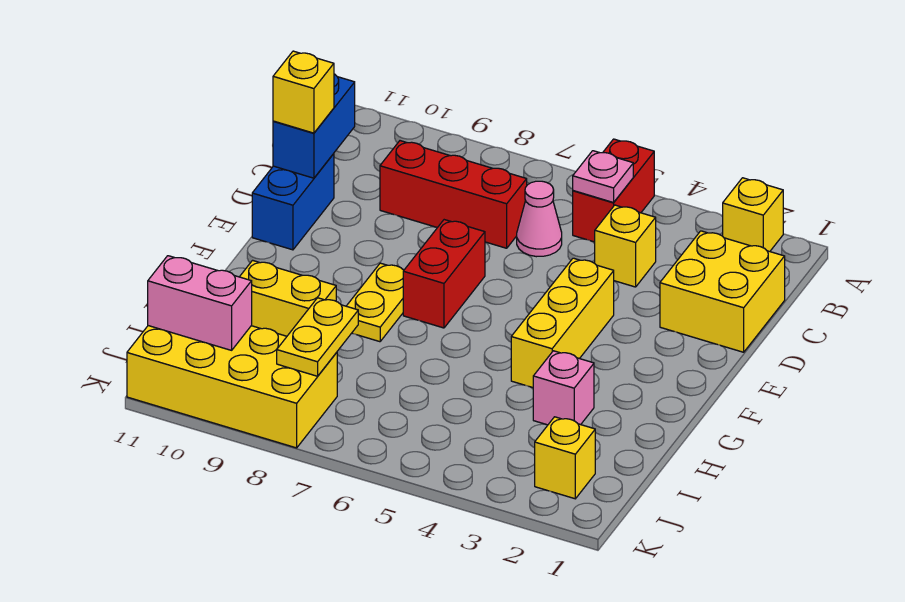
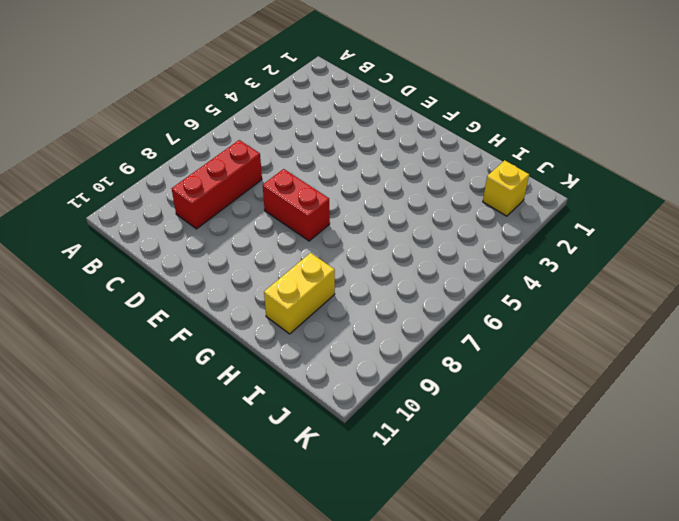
none -> yellow brick A2 level 1
none -> red brick A5:B5 level 1
none -> yellow brick C1:D2 level 1

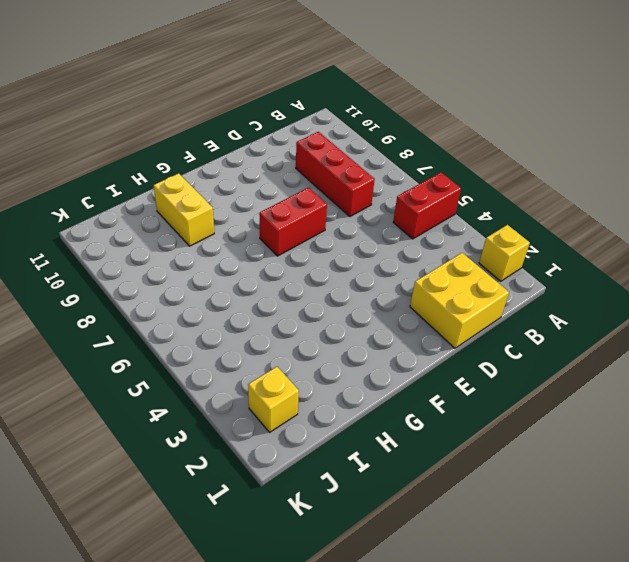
none -> yellow brick C4 level 1
none -> pink cone C6 level 1
none -> blue brick D11:E11 level 1

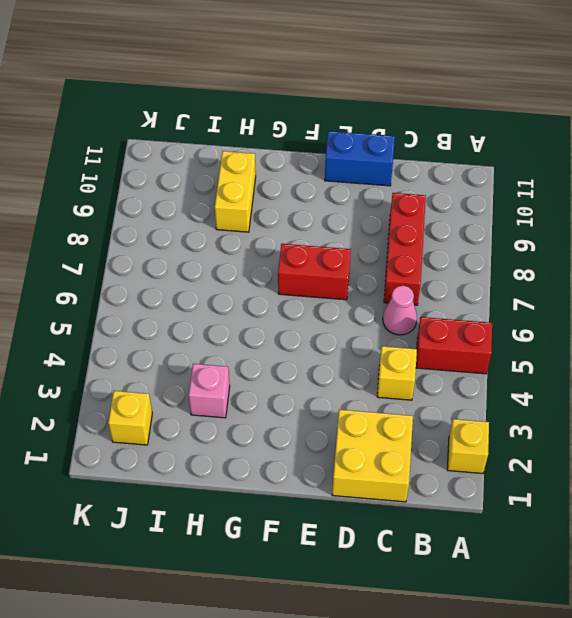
none -> yellow brick E4:G4 level 1
none -> yellow plate F8:G8 level 1
none -> yellow brick J8:K11 level 1

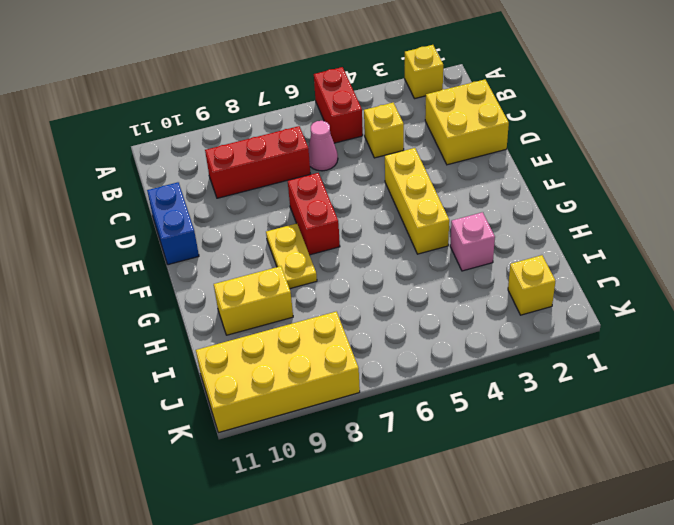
none -> pink plate B5 level 2
none -> blue brick C11:D11 level 2
none -> yellow plate I8:J8 level 2

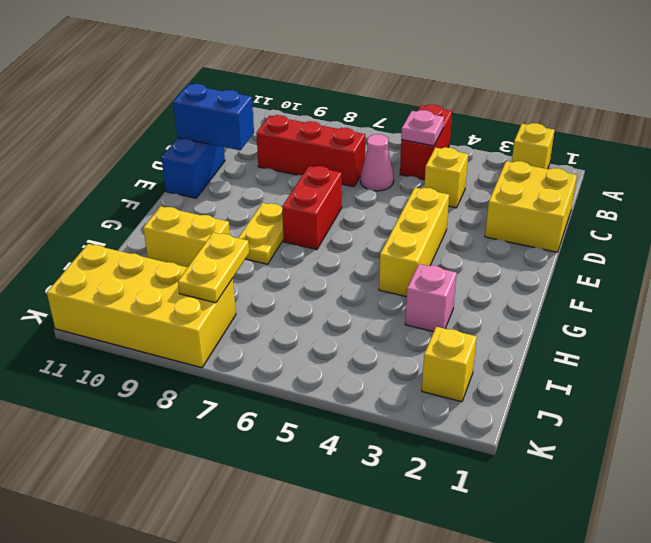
blue brick D10:D11 level 2 -> blue brick C11:D11 level 2
none -> pink brick J10:J11 level 2
none -> yellow brick D11 level 3

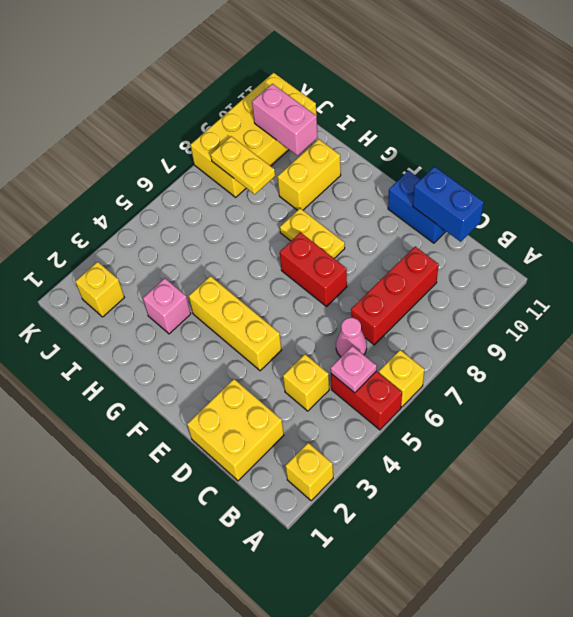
yellow brick A6 level 1 -> yellow brick D11 level 3
pink brick I10:J10 level 2 -> pink brick J10:J11 level 2

